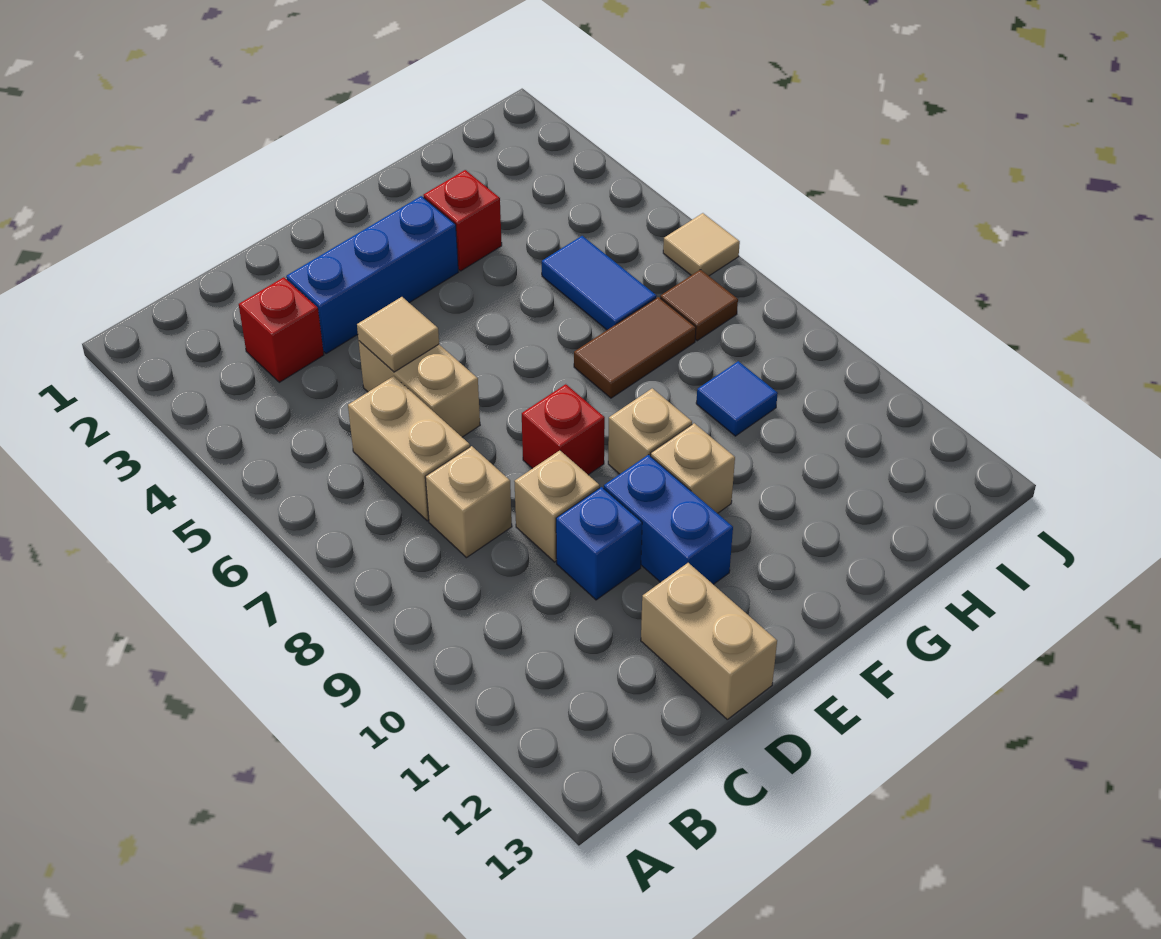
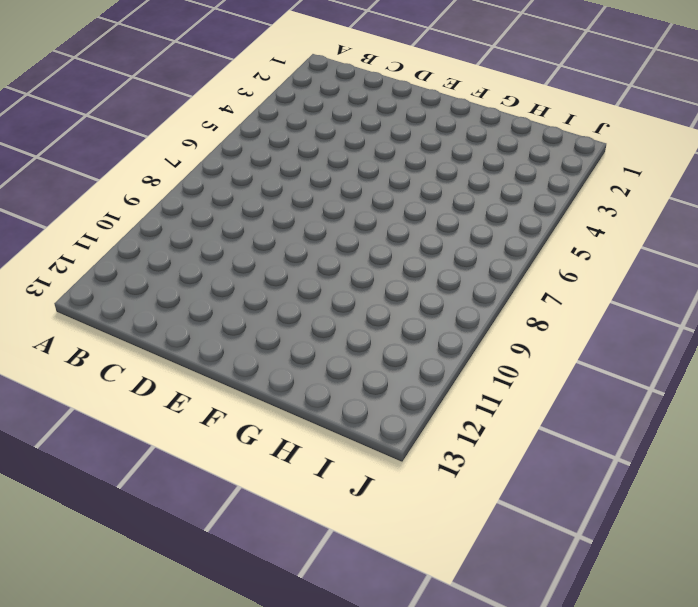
none -> red brick C3 level 1
none -> tan brick C6:C7 level 1
none -> tan brick C8 level 1

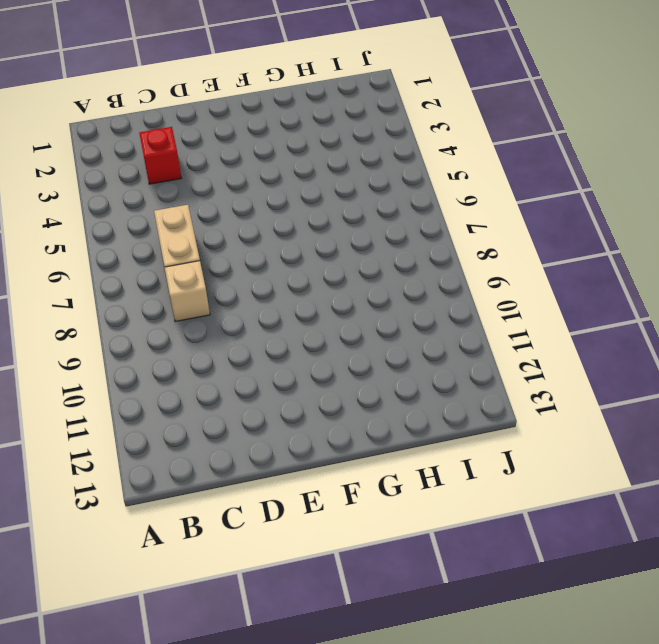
none -> blue brick D3:F3 level 1
none -> tan brick D5:D6 level 1
none -> tan brick D9 level 1

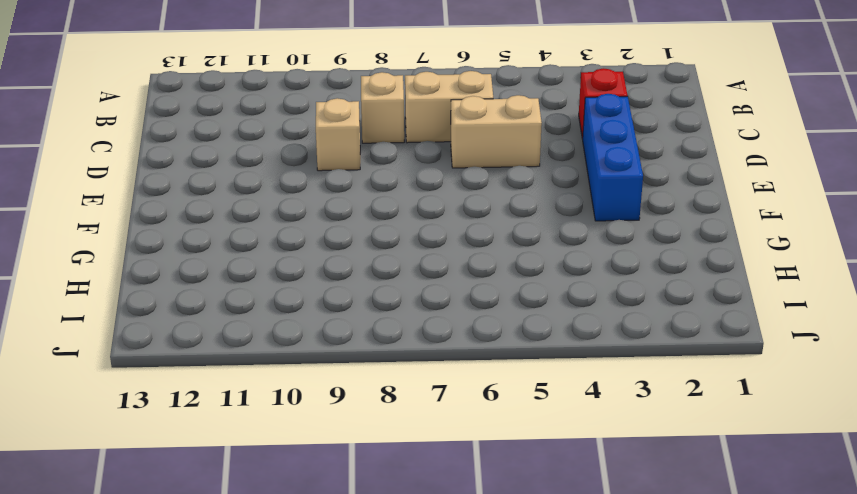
none -> blue brick D10 level 1
none -> tan brick D12:D13 level 1
none -> red brick E8 level 1

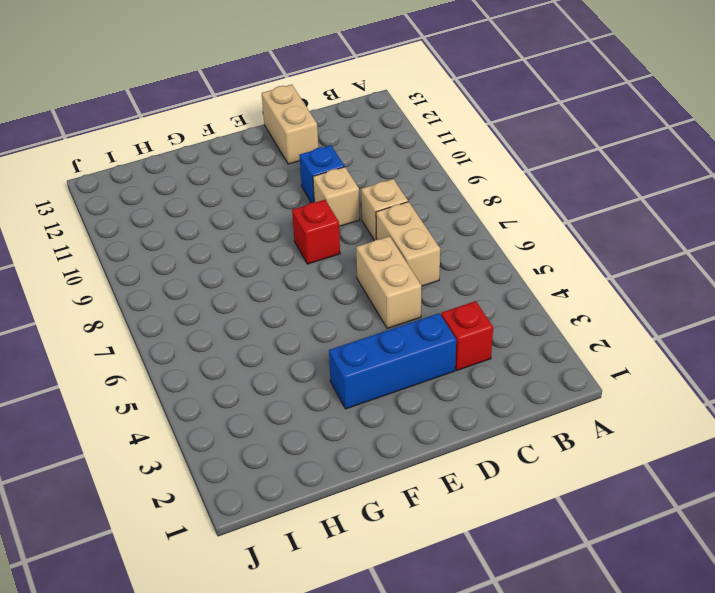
none -> blue brick E10:E11 level 1
none -> tan brick F9 level 1
none -> tan brick F10 level 1

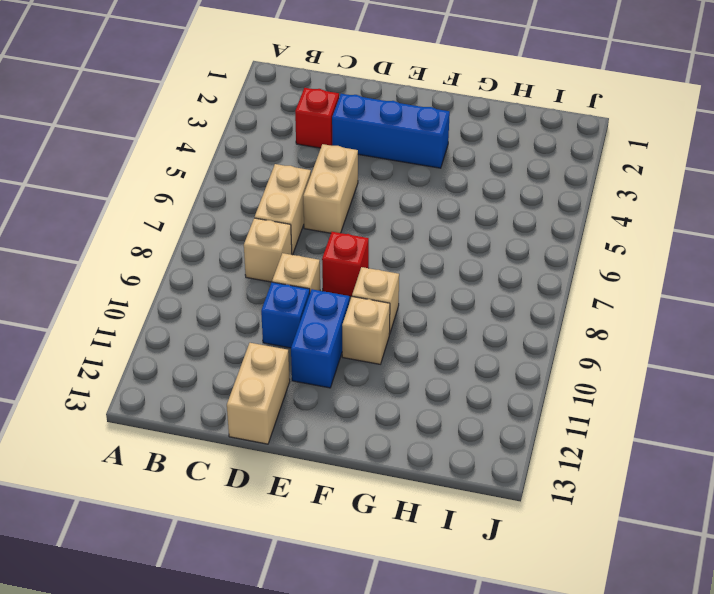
none -> red brick G3 level 1
none -> brown tile G7:H7 level 1
none -> blue tile H5:H6 level 1

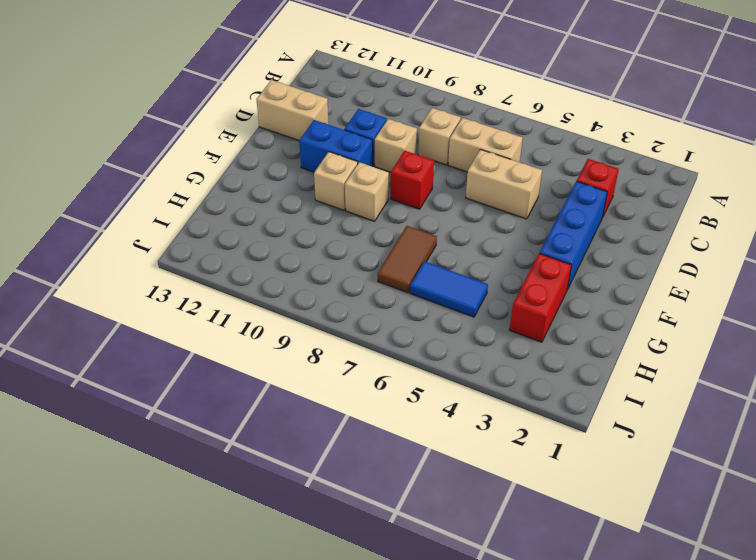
red brick G3:H3 level 1 -> red brick G3 level 1
none -> blue tile H9 level 1
none -> brown tile I7 level 1
none -> tan tile J6 level 1

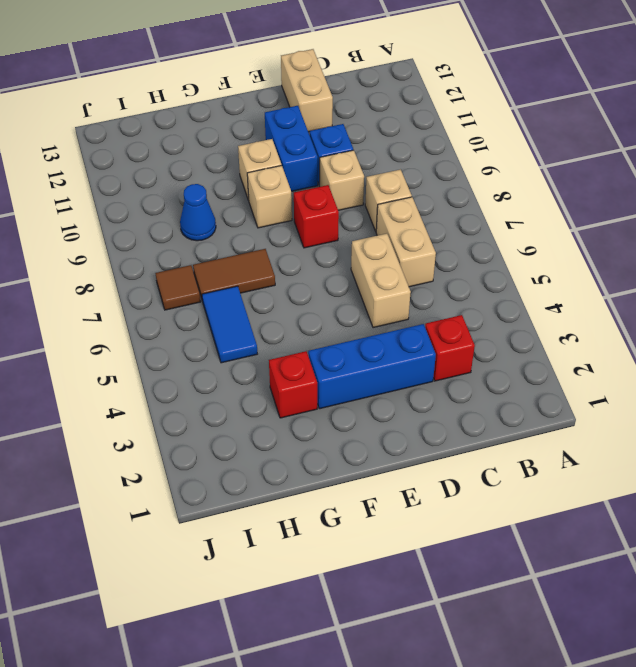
blue cone H9 level 1 -> blue tile H9 level 1
none -> tan tile J6 level 1
none -> tan tile D5 level 2

